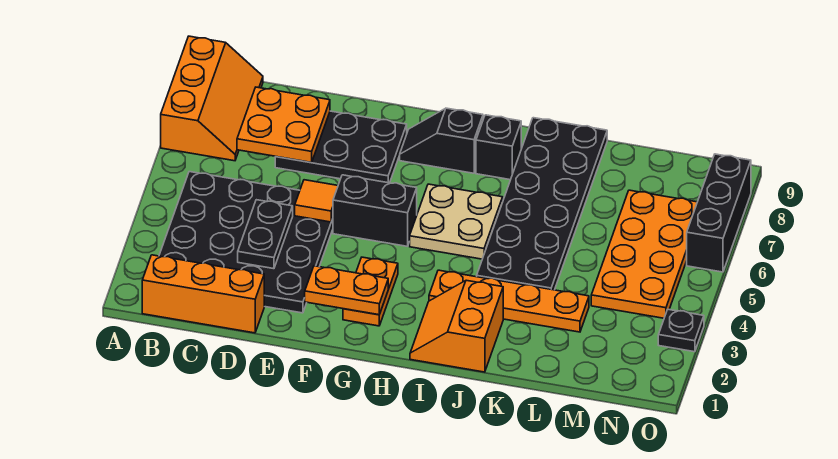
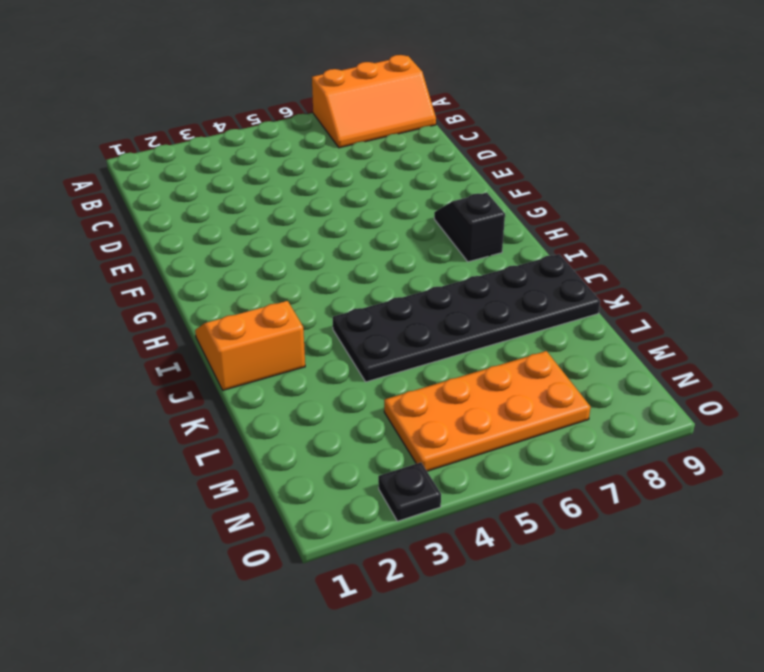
none -> orange brick B1:D1 level 1
none -> black plate B2:E5 level 1
none -> black plate D7:F8 level 1

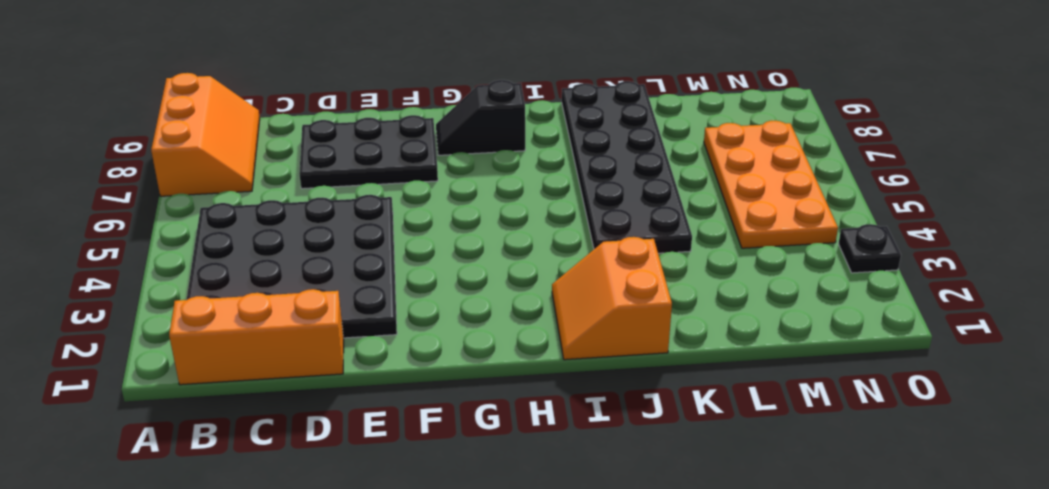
none -> black brick F5:G5 level 1
none -> orange plate G2:G3 level 1
none -> tan plate H5:I6 level 1

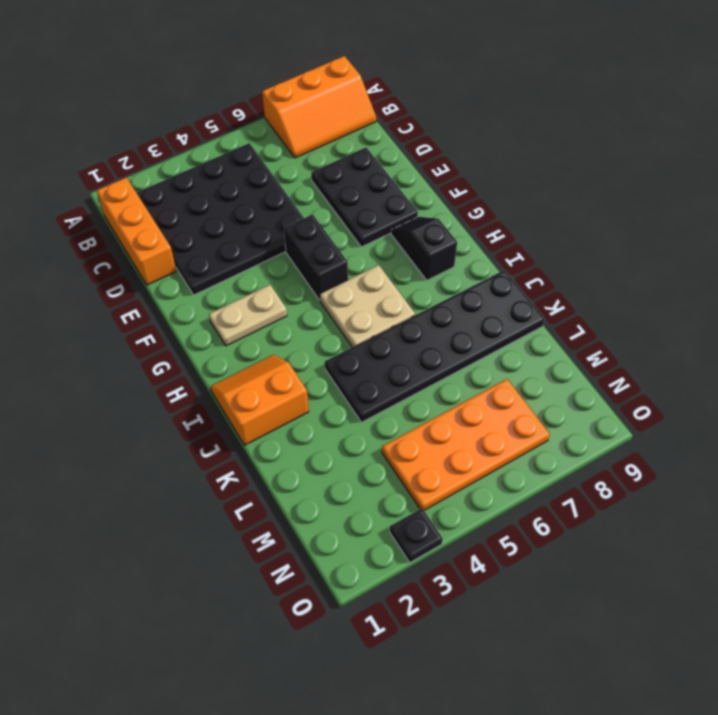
tan plate G2:G3 level 1 -> orange plate G2:G3 level 1
none -> orange plate I3:L3 level 1
none -> black brick I8 level 1
none -> black brick O6:O8 level 1

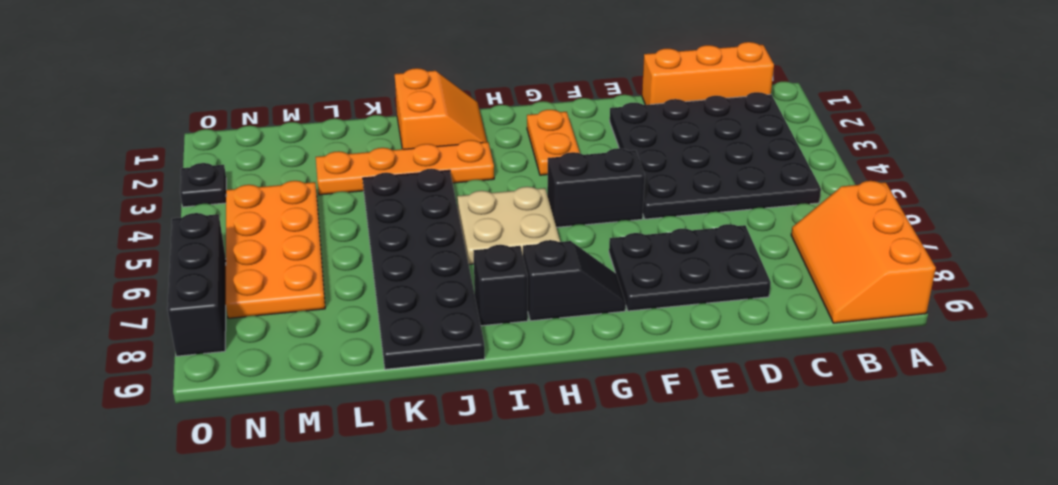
none -> orange plate C7:D8 level 2
none -> black plate D3:D4 level 2
none -> orange tile E5 level 2

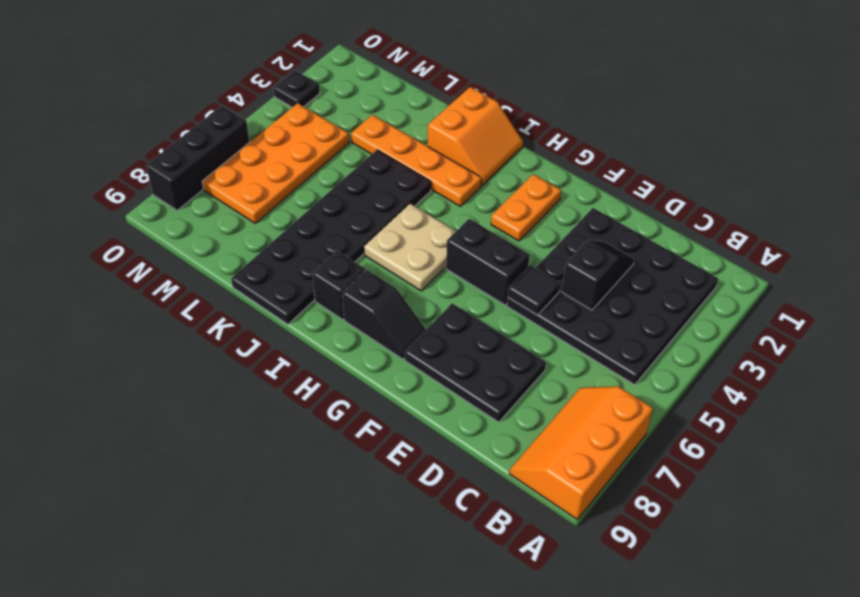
black slope D3:D4 level 2 top 4 -> black plate D3:D4 level 2
black tile E5 level 2 -> orange tile E5 level 2
none -> orange brick B1:D1 level 1
none -> orange plate C7:D8 level 2
none -> orange plate F2:G2 level 2

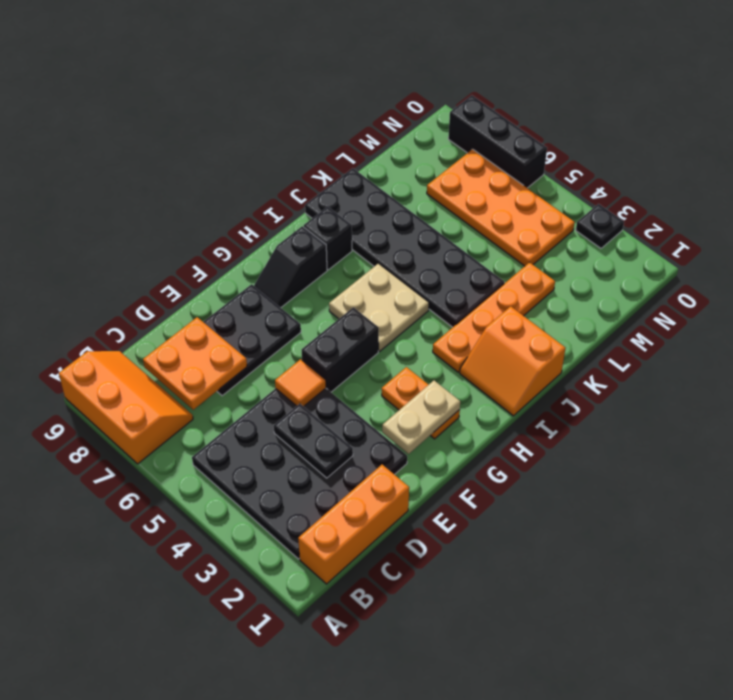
tan plate F2:G2 level 2 -> orange plate F2:G2 level 2

